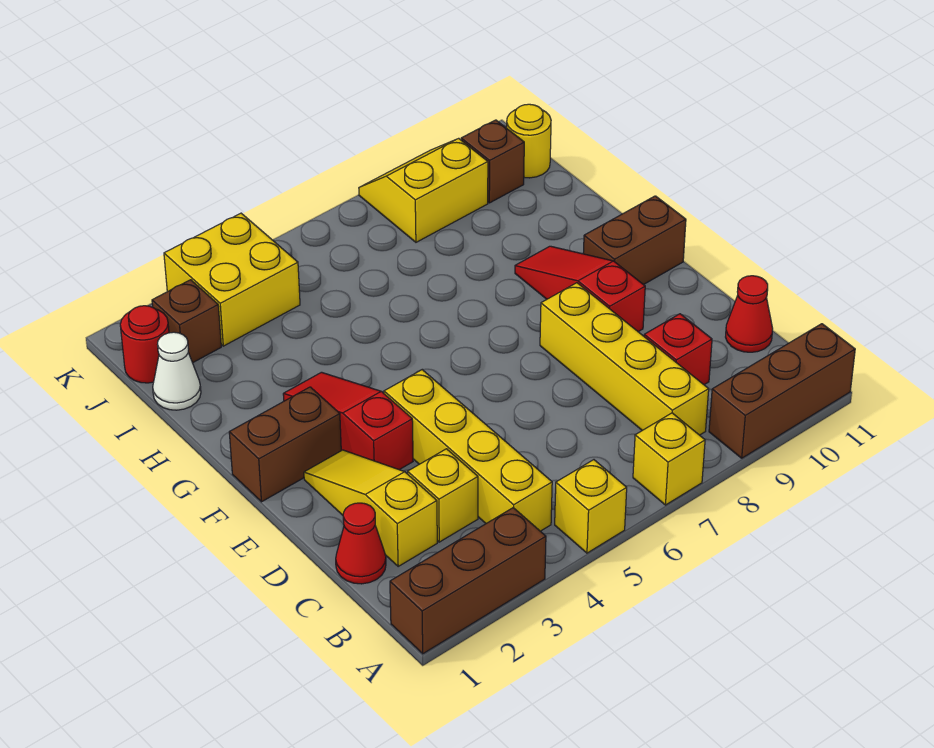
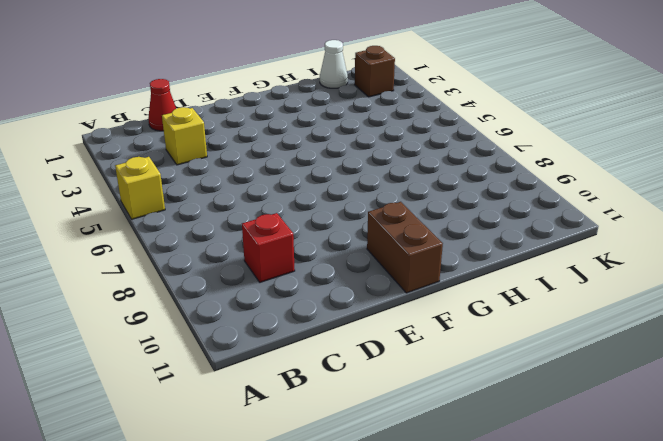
none -> brown brick A1:A3 level 1
none -> yellow brick A7 level 1
none -> brown brick A9:A11 level 1

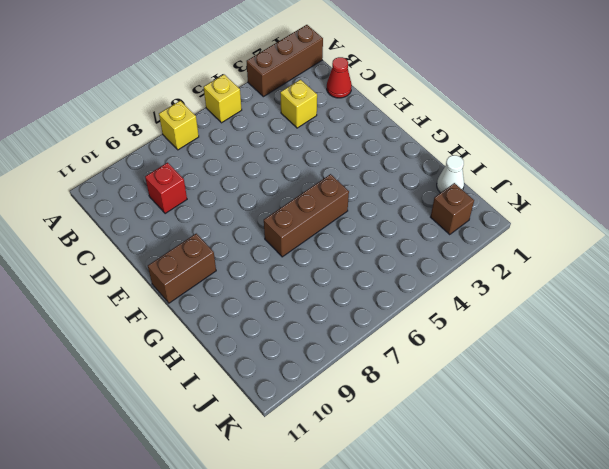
brown brick G5:G7 level 1 -> brown brick A9:A11 level 1
none -> yellow brick B4:E4 level 1
none -> yellow brick B8:E8 level 1
none -> yellow slope C2:E2 level 1 top C

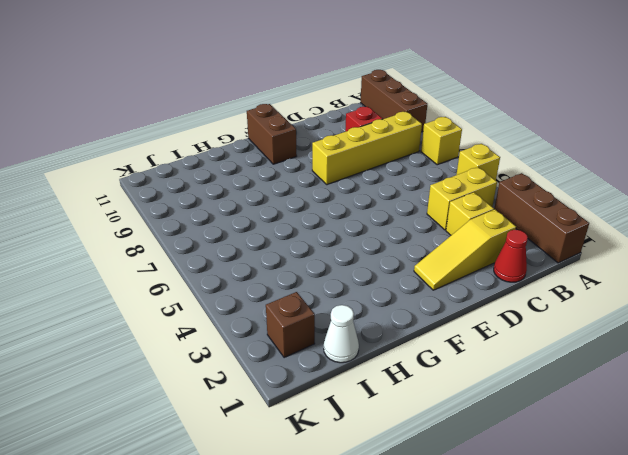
yellow brick B4:C4 level 1 -> yellow brick B4:E4 level 1
none -> red cone C11 level 1
none -> red slope E3:G3 level 1 top E
none -> red slope E9:G9 level 1 top E

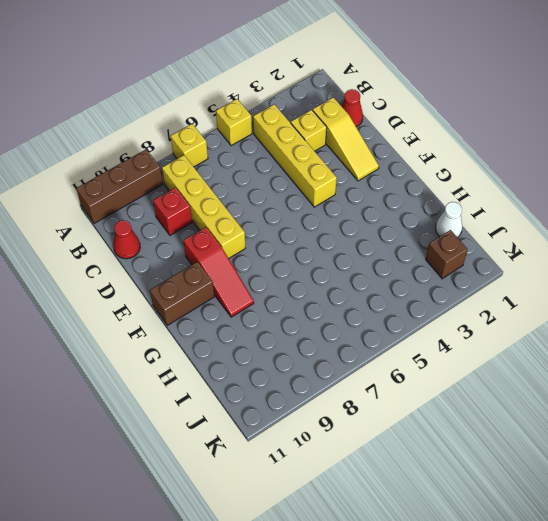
none -> brown brick A1:A3 level 1
none -> red slope E3:G3 level 1 top E
none -> brown brick F1:F2 level 1

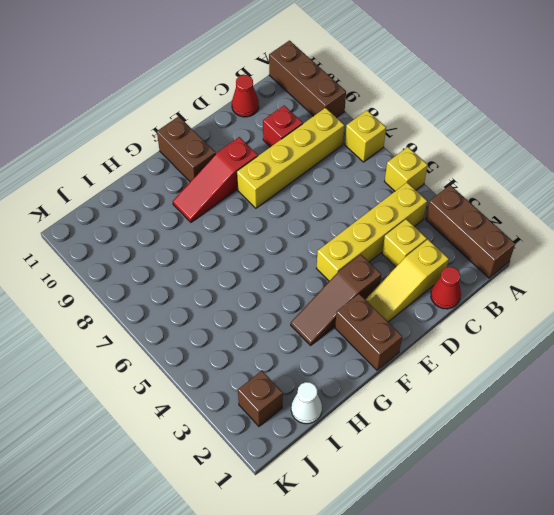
brown slope E3:G3 level 1 top E -> red slope E3:G3 level 1 top E
none -> red round brick J1 level 1
none -> yellow brick J3:K4 level 1
none -> yellow slope J8:K9 level 1 top J

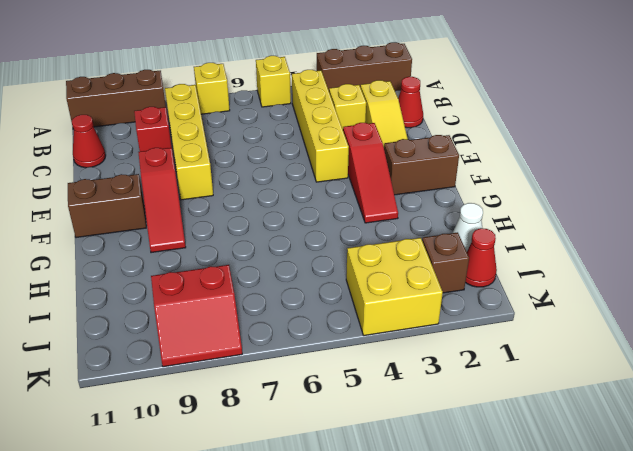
red cone J1 level 1 -> red round brick J1 level 1
red slope J8:K9 level 1 top J -> yellow slope J8:K9 level 1 top J
none -> brown brick J10 level 1
none -> yellow round brick J11 level 1

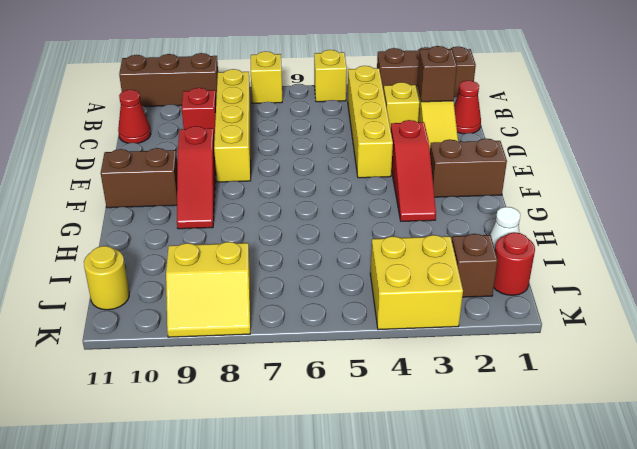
brown brick C2 level 2 -> brown brick J10 level 1

